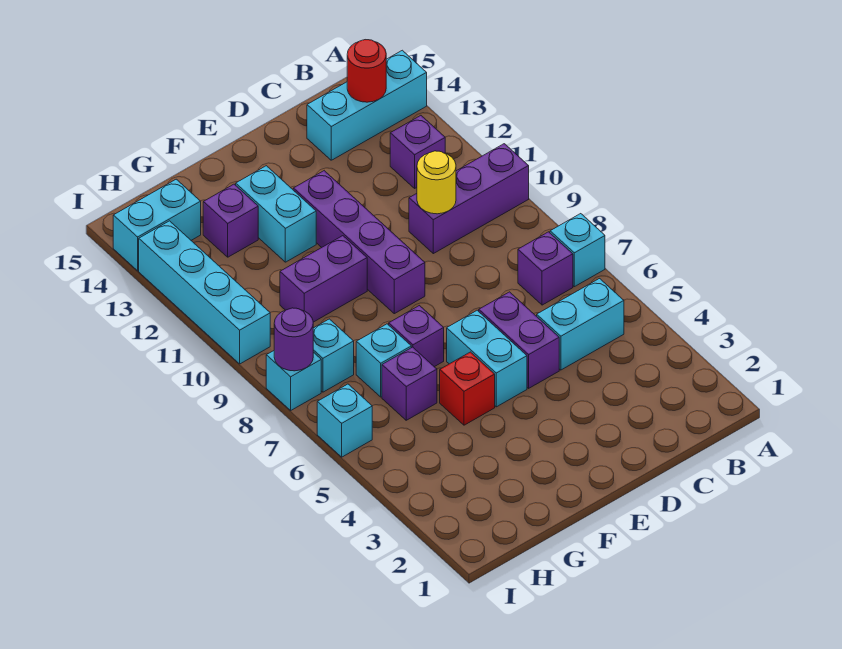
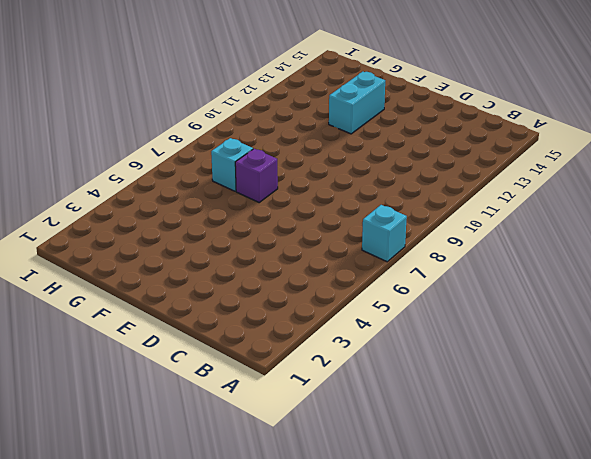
none -> purple brick A10:C10 level 1
none -> cyan brick A14:C14 level 1
none -> cyan brick B5:C5 level 1

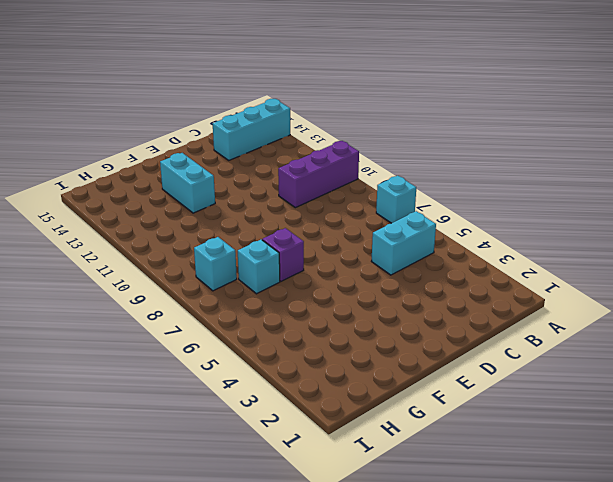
none -> purple brick B7 level 1
none -> purple brick B12 level 1
none -> purple brick D5:D6 level 1

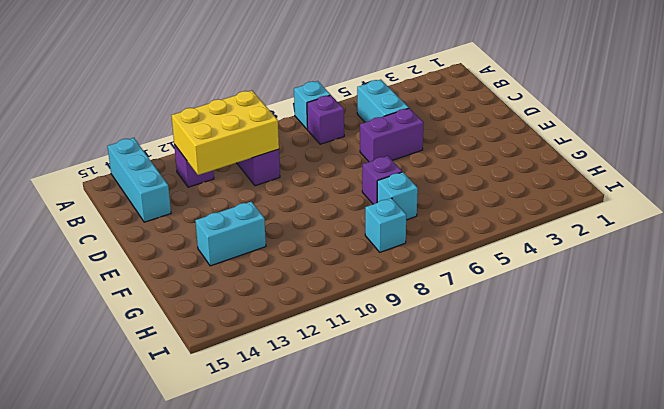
yellow brick B10:C12 level 2 -> yellow round brick C10 level 2
none -> cyan brick E5:E6 level 1
none -> purple brick E9:E12 level 1
none -> red brick F5 level 1

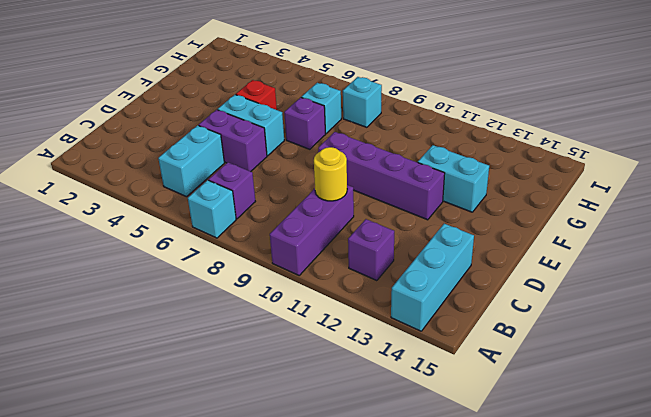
none -> purple brick F10:G10 level 1
none -> purple brick G6 level 1
none -> purple brick G13 level 1

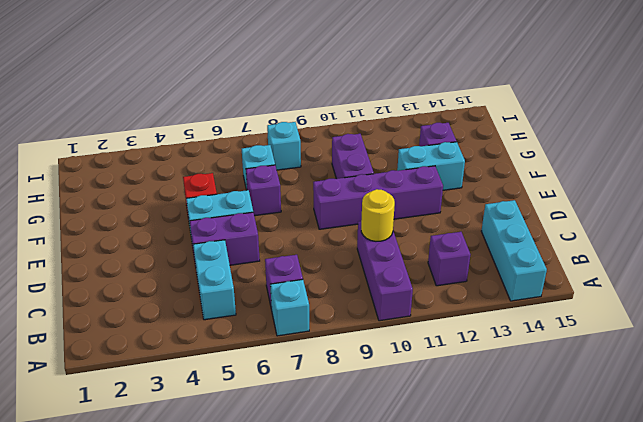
none -> purple brick G6 level 1
none -> cyan brick H14:I14 level 1
none -> cyan brick I6 level 1

